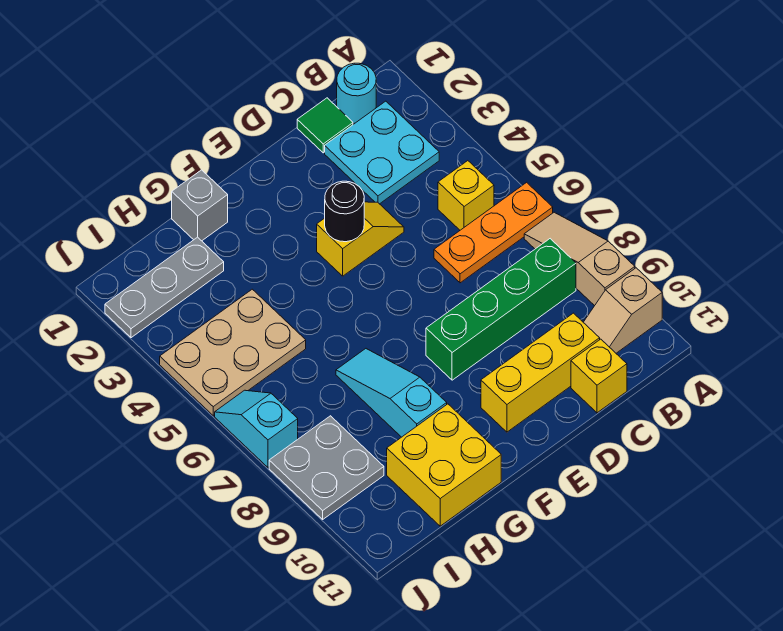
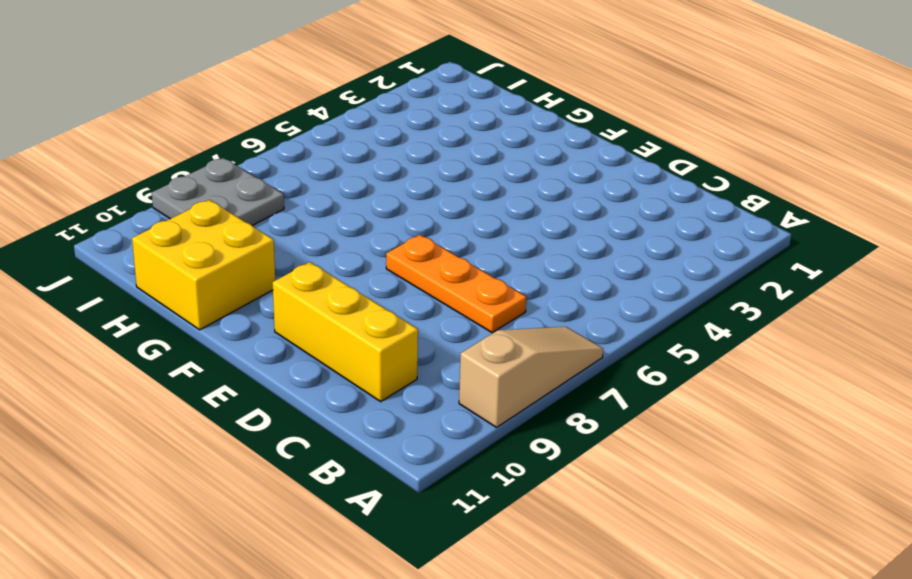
orange plate C7:E7 level 1 -> orange plate A6:C6 level 1
none -> tan slope A10:B10 level 1 top A
none -> cyan round brick B1 level 1
none -> cyan plate B2:C3 level 1

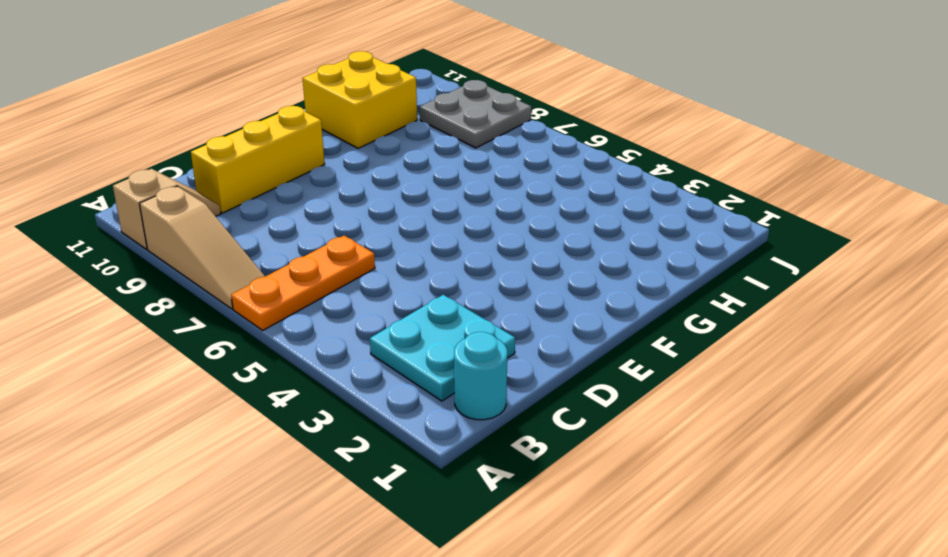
none -> yellow brick B5 level 1
none -> green brick B8:E8 level 1
none -> green tile C1 level 1

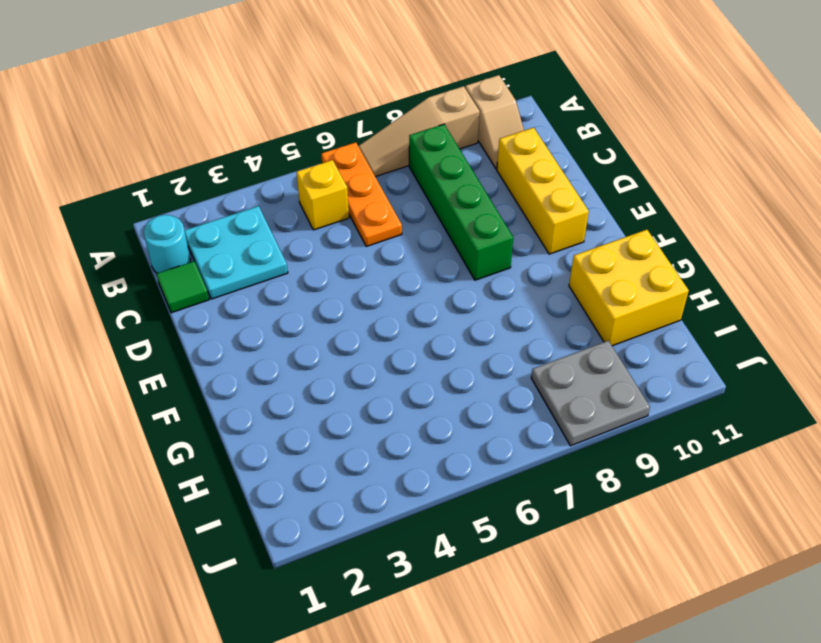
none -> yellow brick C11 level 1
none -> yellow slope D4:E4 level 1 top E
none -> grey brick G1 level 1

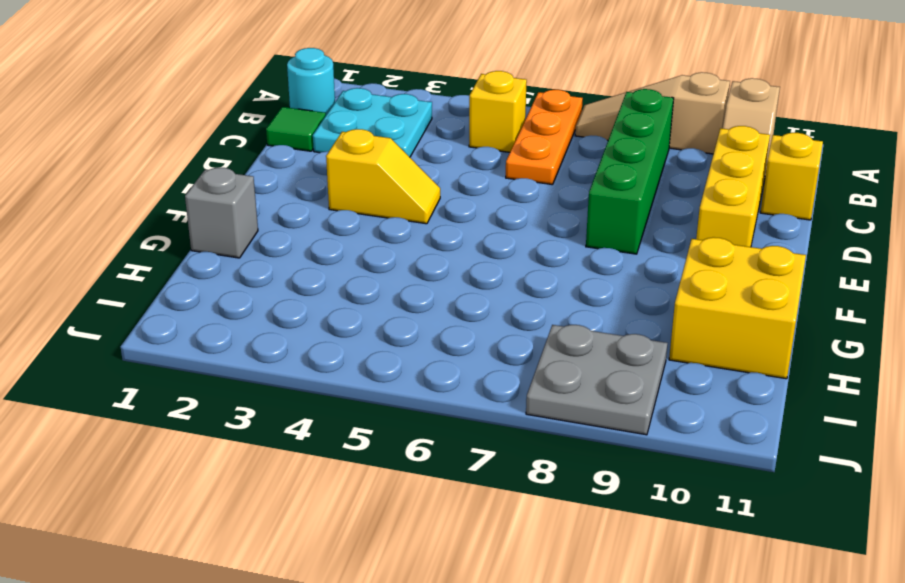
yellow slope E3:E4 level 1 top 3 -> yellow slope D4:E4 level 1 top E
none -> cyan slope G7:G9 level 1 top 9
none -> grey plate H2:J2 level 1
none -> tan plate H4:J5 level 1

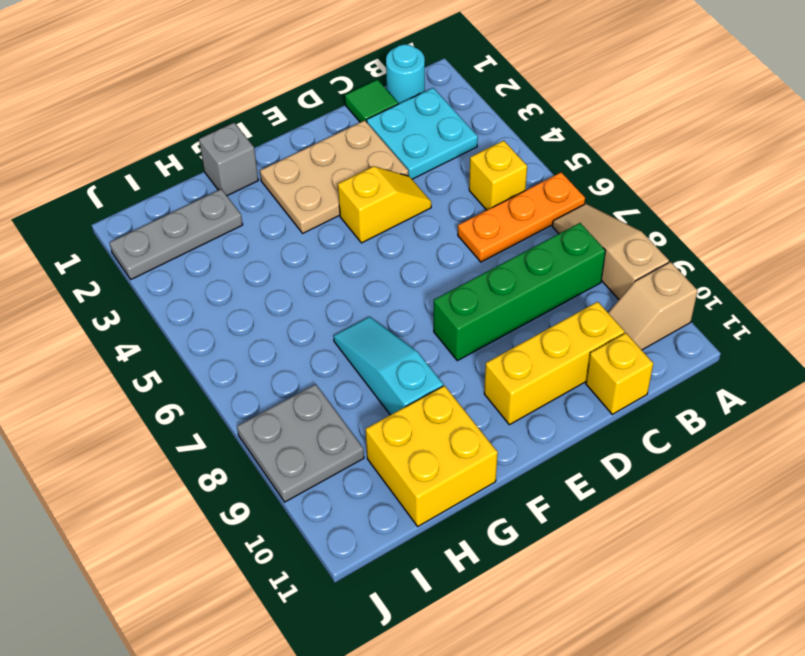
tan plate D2:F3 level 1 -> tan plate H4:J5 level 1
none -> cyan slope J6:J7 level 1 top 7
none -> black round brick E4 level 2

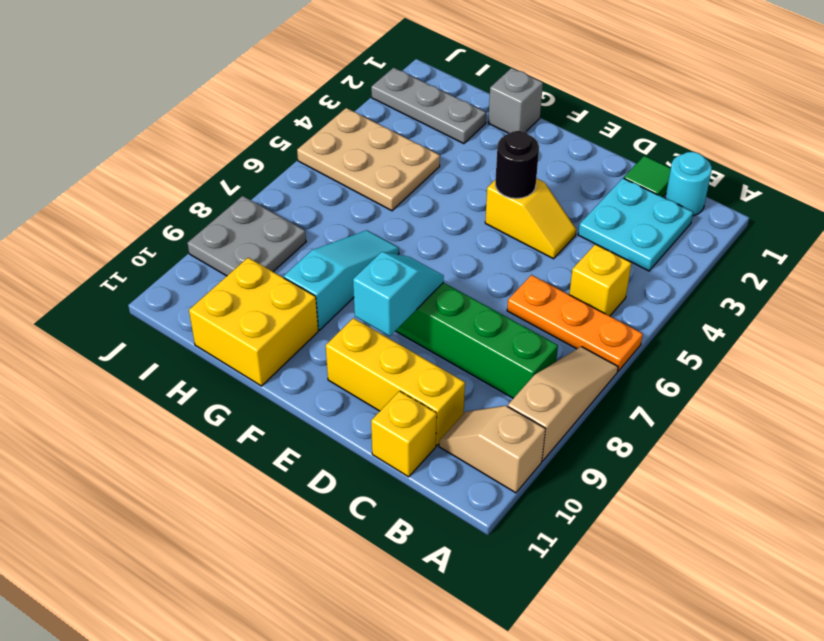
cyan slope E8:E9 level 2 top 9 -> cyan slope J6:J7 level 1 top 7

